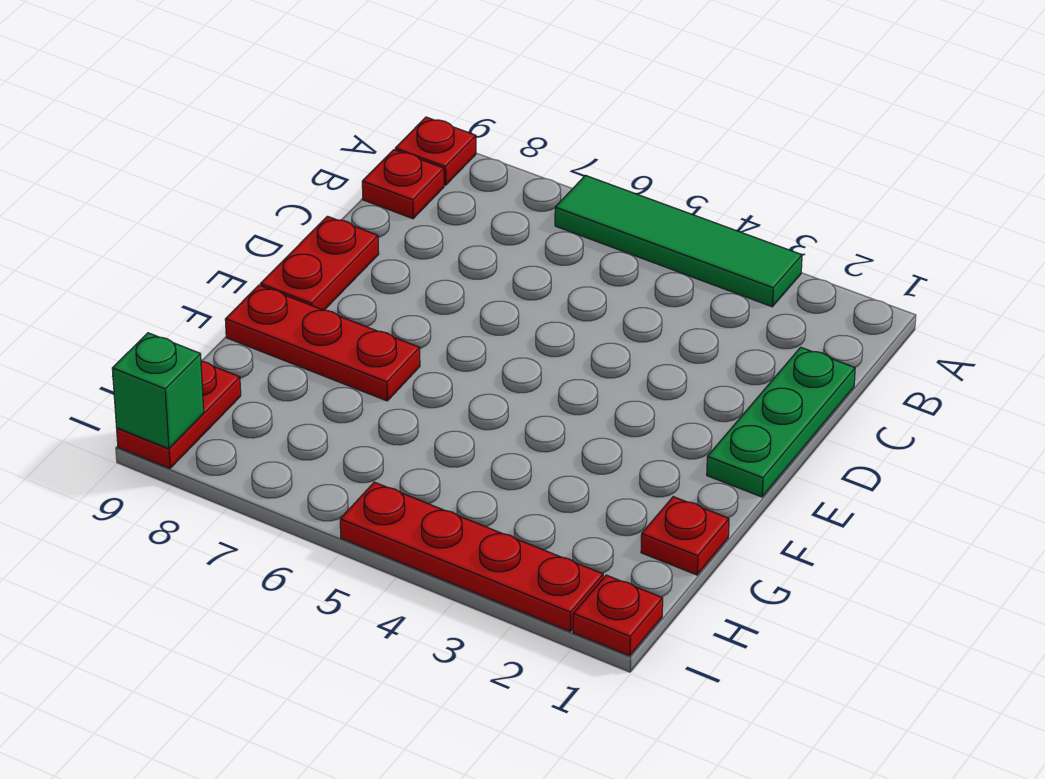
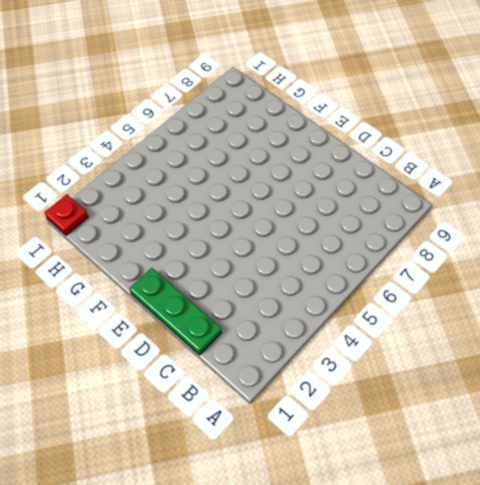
none -> green tile A3:A6 level 1
none -> red plate A9 level 1

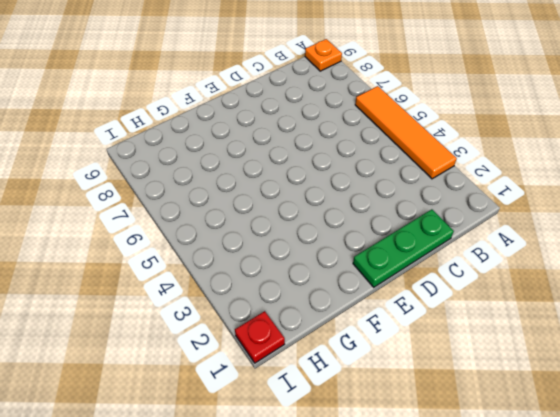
orange tile A3:A6 level 1 -> green tile A3:A6 level 1
orange plate A9 level 1 -> red plate A9 level 1
none -> red plate B9 level 1
none -> red plate D9:E9 level 1

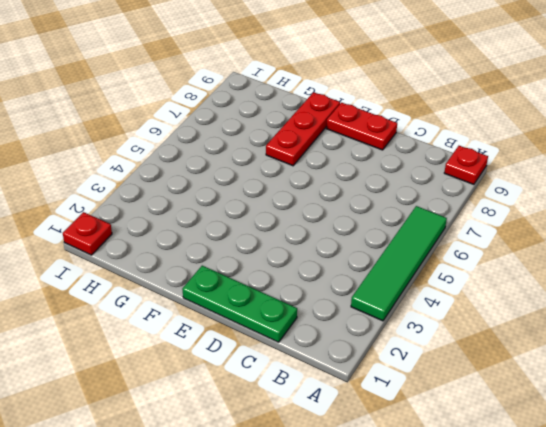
none -> red plate B9 level 1
none -> red plate G1 level 1

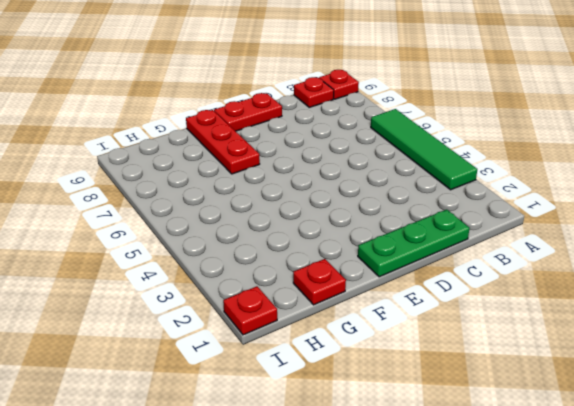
none -> red plate H9:I9 level 1
none -> red plate I2:I5 level 1

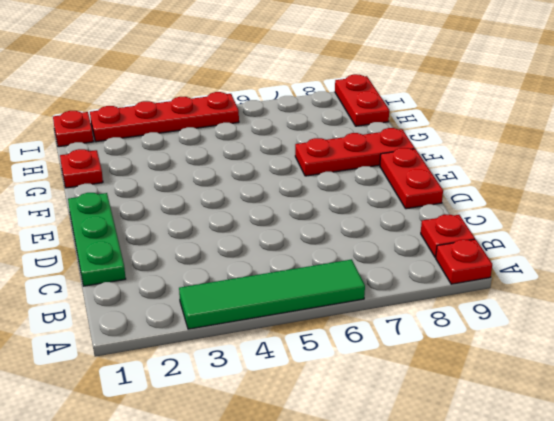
none -> green brick I9 level 2

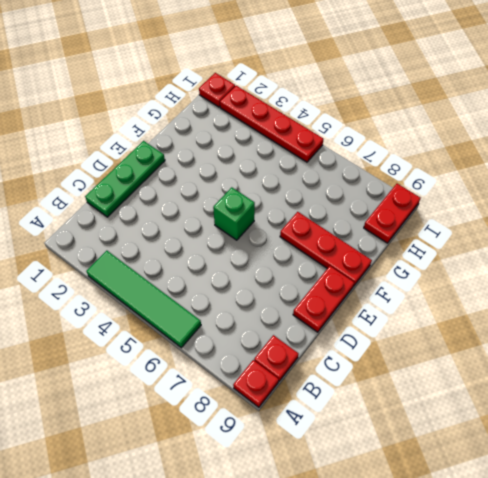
green brick E5 level 1 -> green brick I9 level 2
none -> red plate G1 level 1

